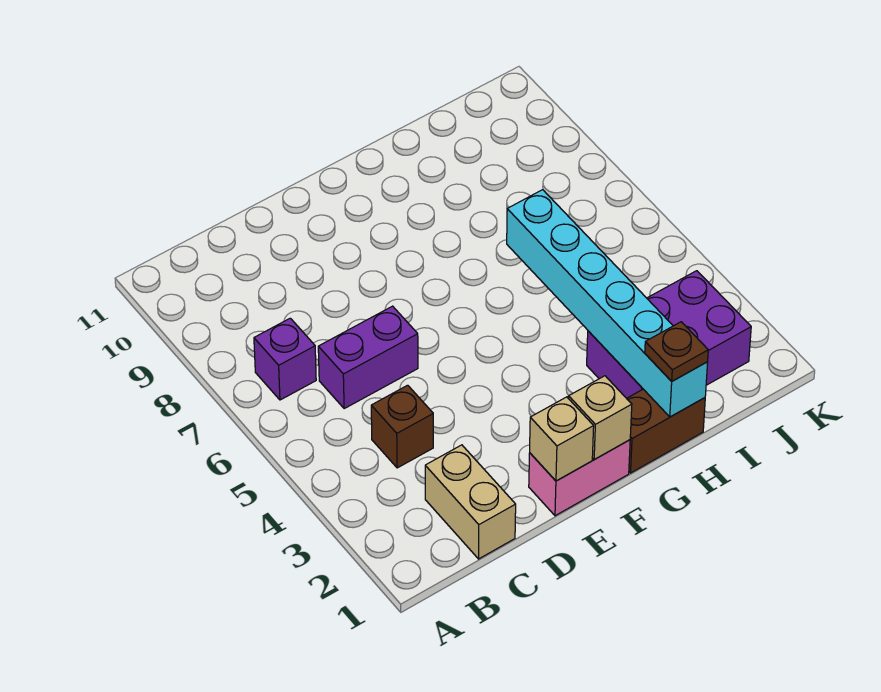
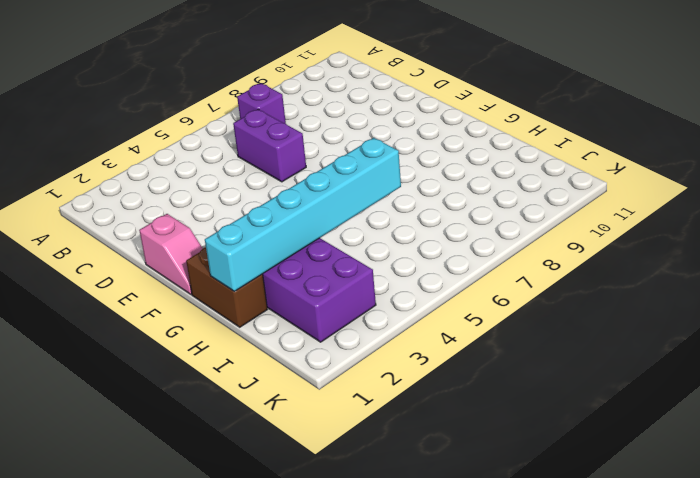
pink slope E1:F1 level 1 top E -> pink brick E1:F1 level 1
none -> tan brick C1:C2 level 1
none -> brown brick C4 level 1

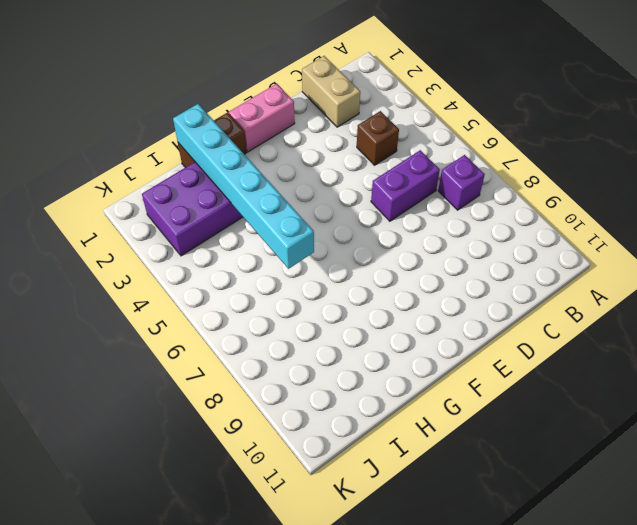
none -> tan brick E1 level 2
none -> tan brick F1 level 2

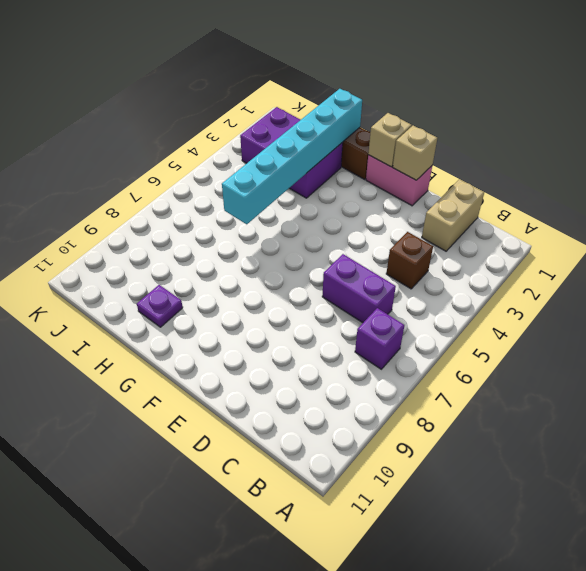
purple plate H10 level 1 -> none
none -> brown plate H1 level 3

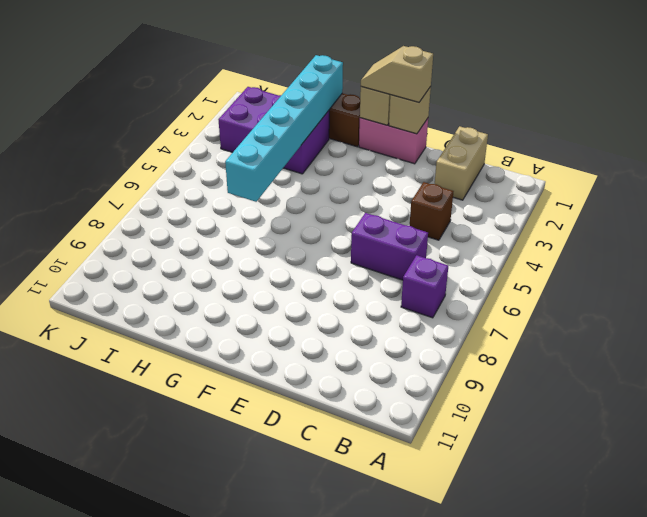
tan slope E1:F1 level 3 top E -> none
none -> brown plate H1 level 3

